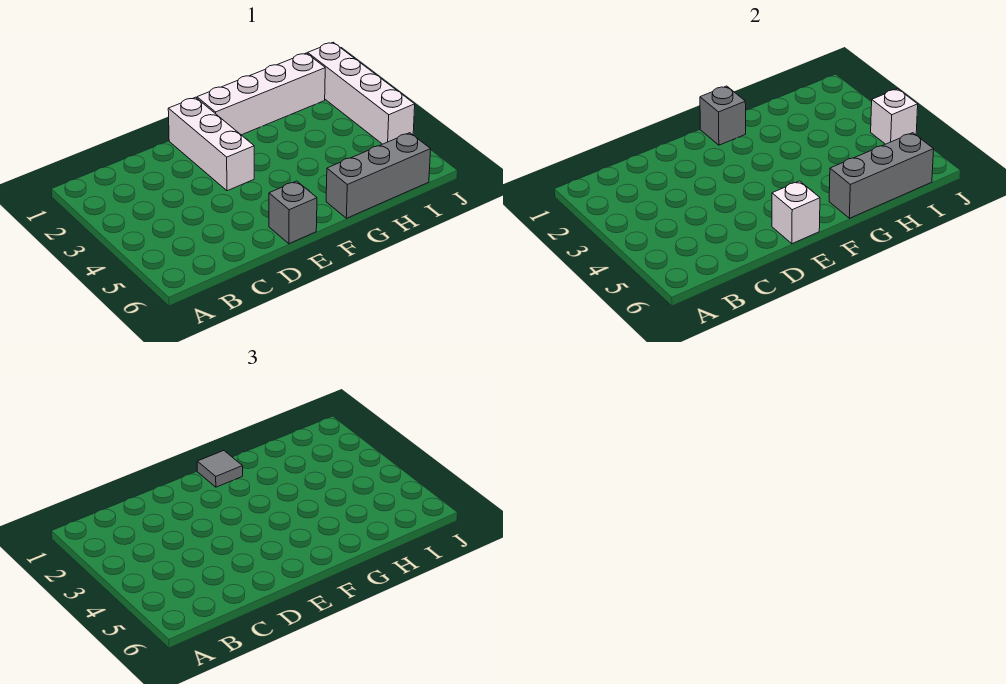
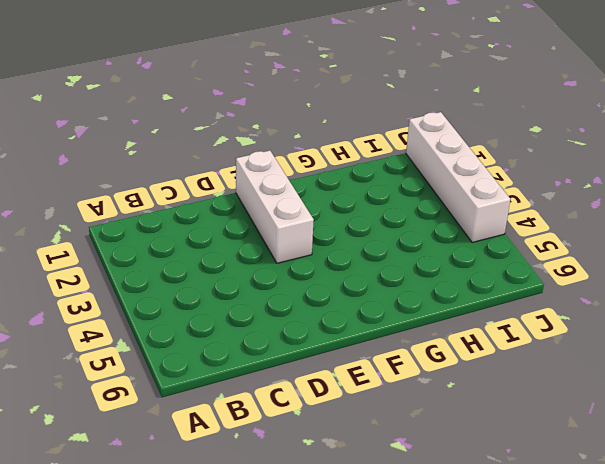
none -> grey brick E6 level 1
none -> white brick F1:I1 level 1

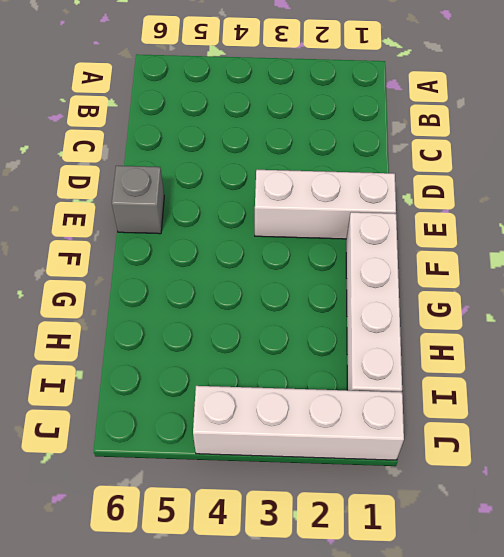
none -> grey brick G6:I6 level 1
none -> white brick E6 level 2

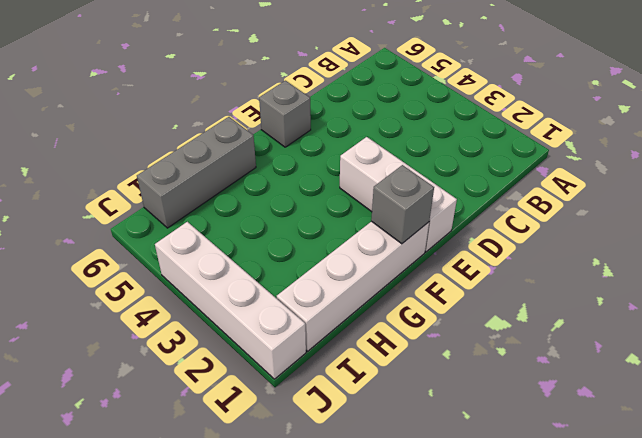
none -> white brick E6 level 2
none -> grey brick G6:I6 level 2

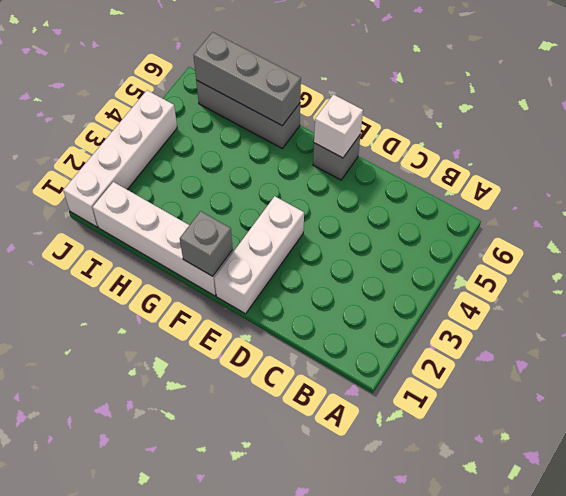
none -> white brick J4 level 2
none -> grey tile F1 level 3

